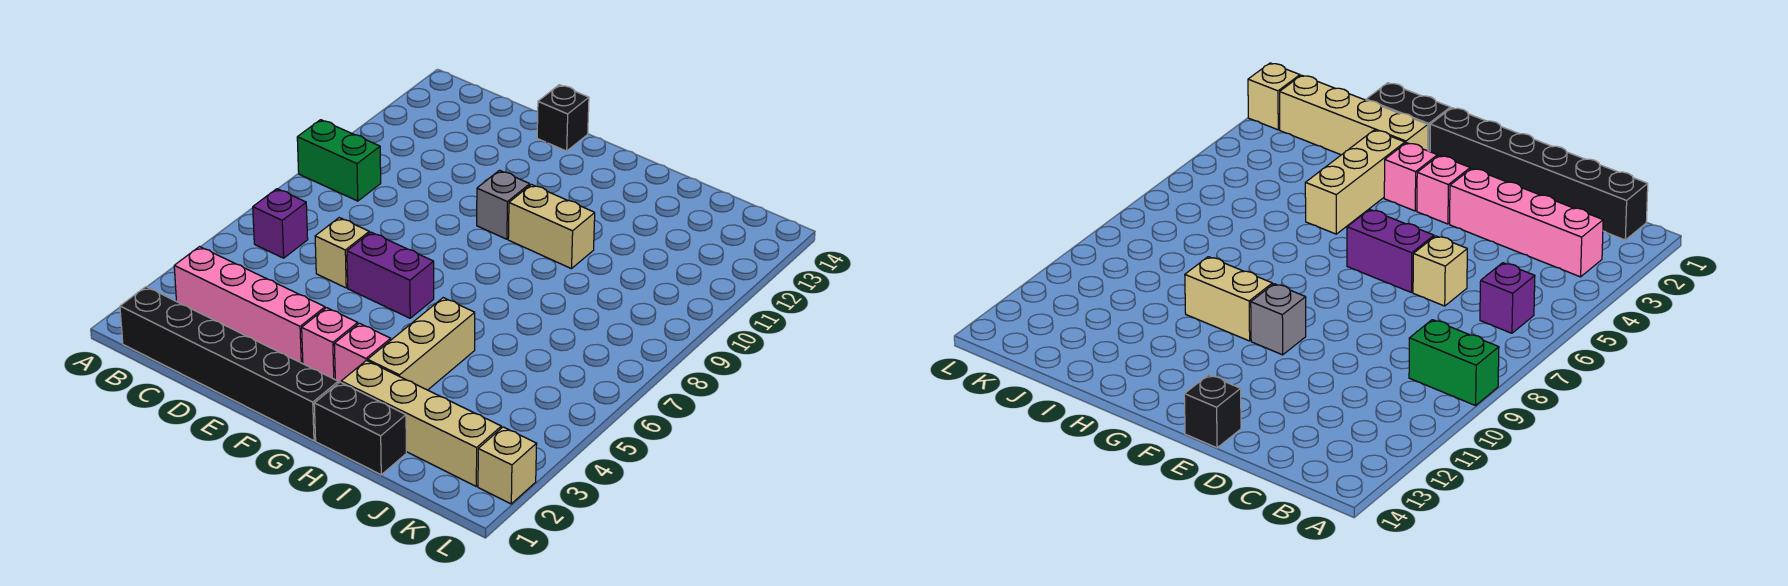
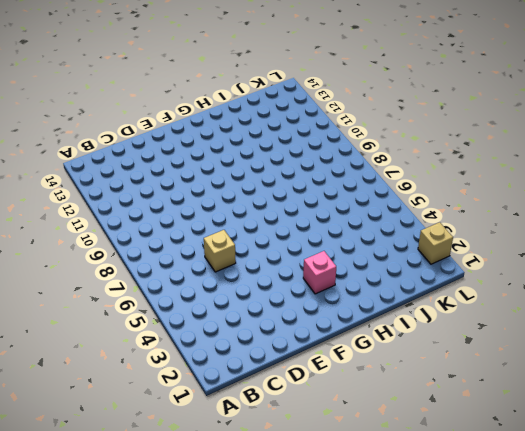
none -> green brick A9:B9 level 1
none -> black brick B1:G1 level 1
none -> pink brick B3:E3 level 1

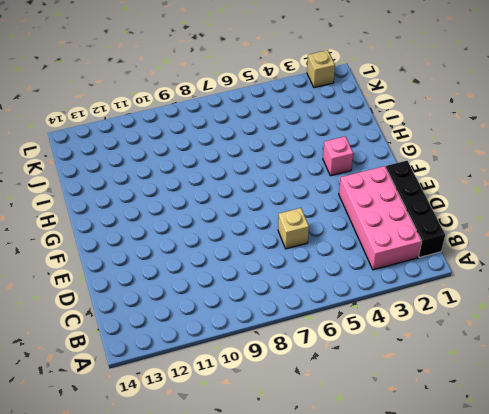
black brick B1:E1 level 1 -> black brick B1:G1 level 1
pink brick B2:E3 level 1 -> pink brick B3:E3 level 1
none -> green brick A9:B9 level 1
none -> purple brick B6 level 1
none -> purple brick E6:F6 level 1

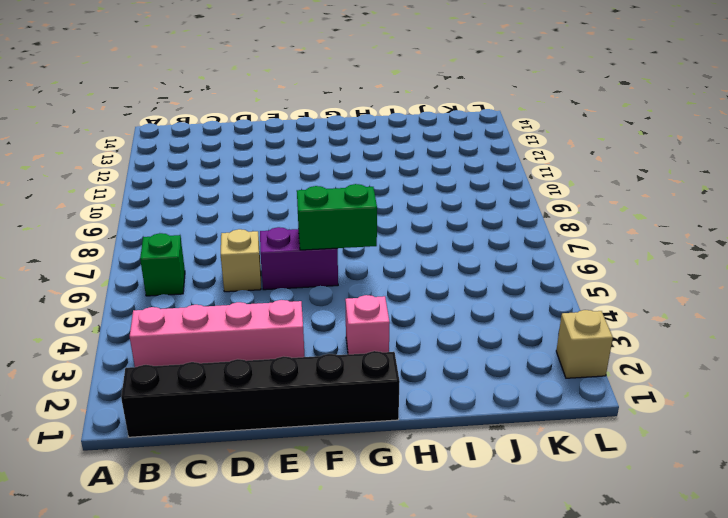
green brick B6 level 1 -> purple brick B6 level 1
green brick F6:G6 level 2 -> green brick A9:B9 level 1
none -> black brick E14 level 1
none -> pink brick F3 level 1
none -> grey brick F10 level 1

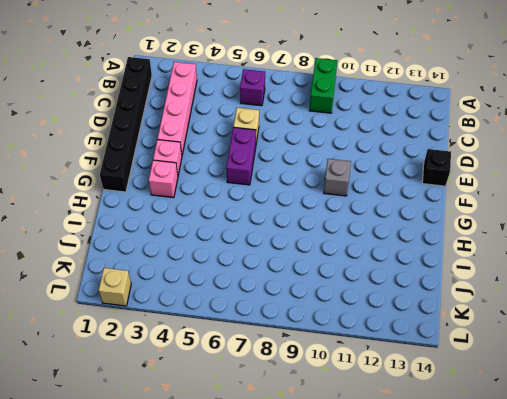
none -> tan brick G10:H10 level 1
none -> black brick H1:I1 level 1
none -> tan brick H2:K2 level 1

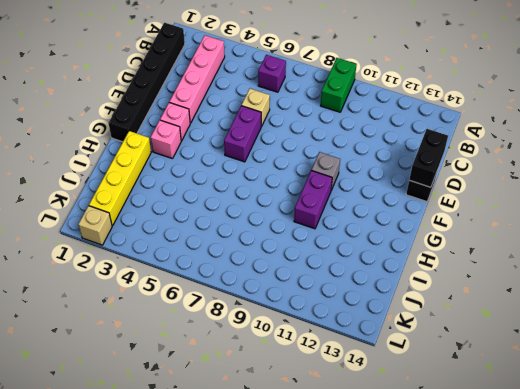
black brick D14:E14 level 2 -> black brick H1:I1 level 1
purple brick G10:H10 level 1 -> tan brick G10:H10 level 1
yellow brick H2:K2 level 1 -> tan brick H2:K2 level 1
none -> tan brick H3:H5 level 1

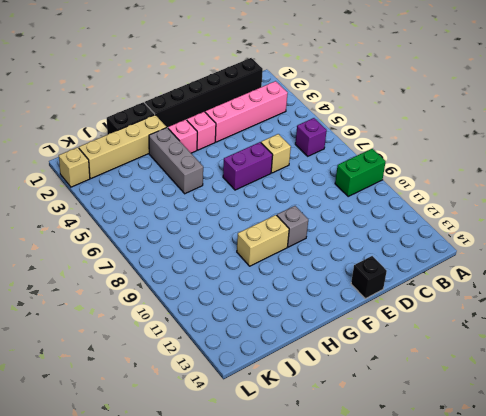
grey brick H3:H5 level 1 -> tan brick H3:H5 level 1

